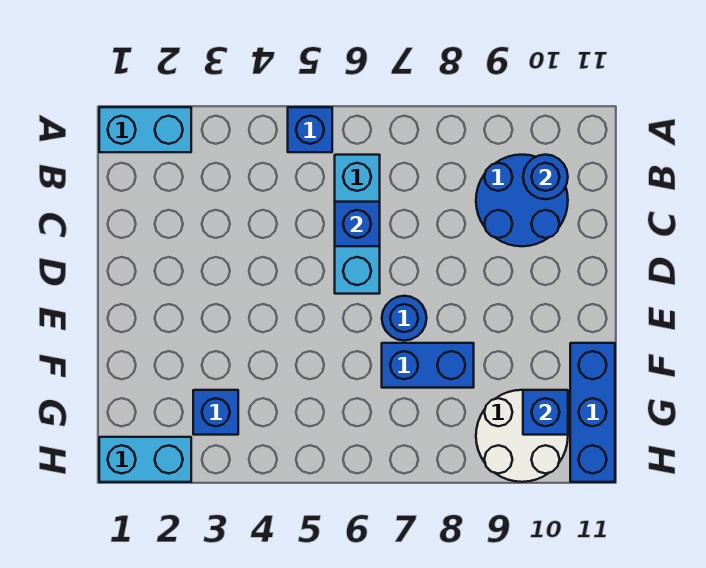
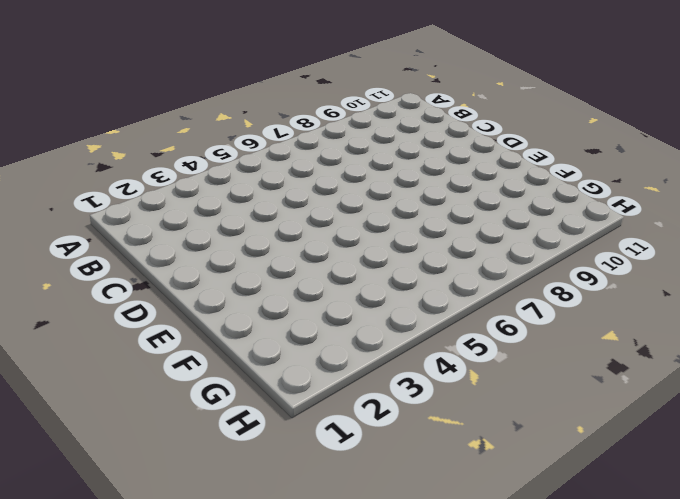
none -> cyan brick A1:A2 level 1
none -> blue brick A5 level 1
none -> cyan brick B6:D6 level 1

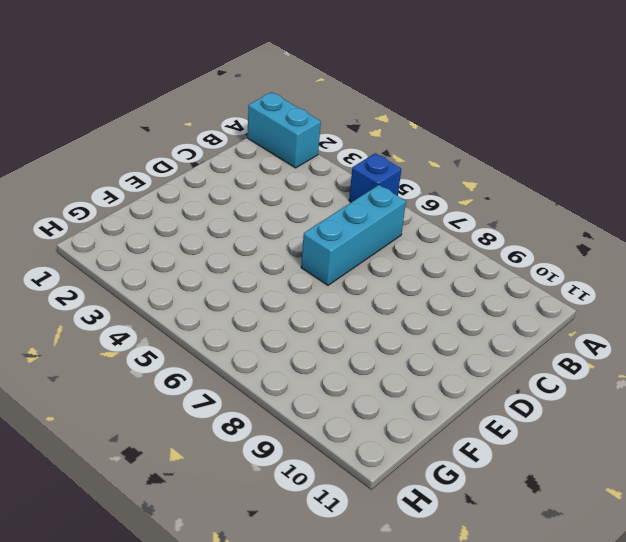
none -> blue round brick B9:C10 level 1
none -> blue round brick E7 level 1
none -> blue brick F7:F8 level 1

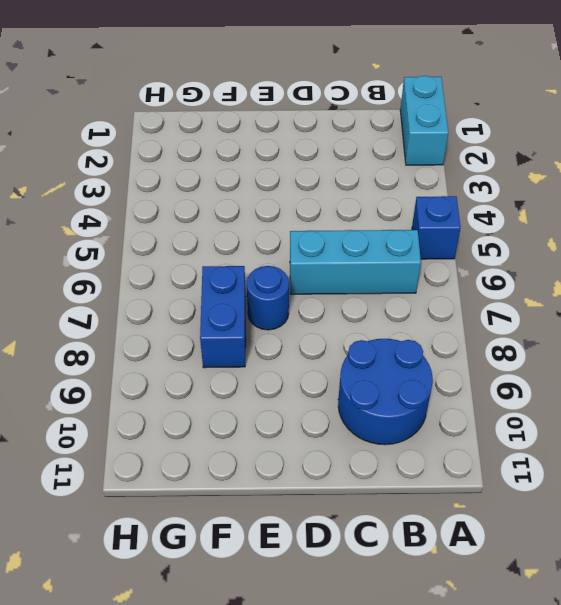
none -> blue brick F11:H11 level 1
none -> blue brick G3 level 1
none -> white round brick G9:H10 level 1

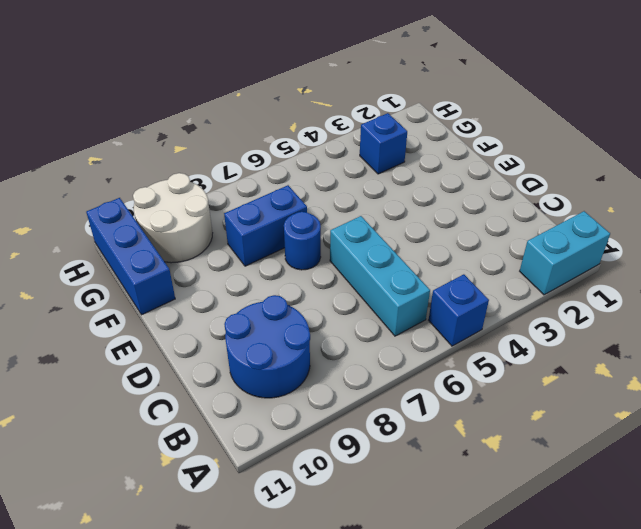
none -> cyan brick H1:H2 level 1
none -> blue round brick B10 level 2
none -> blue brick C6 level 2

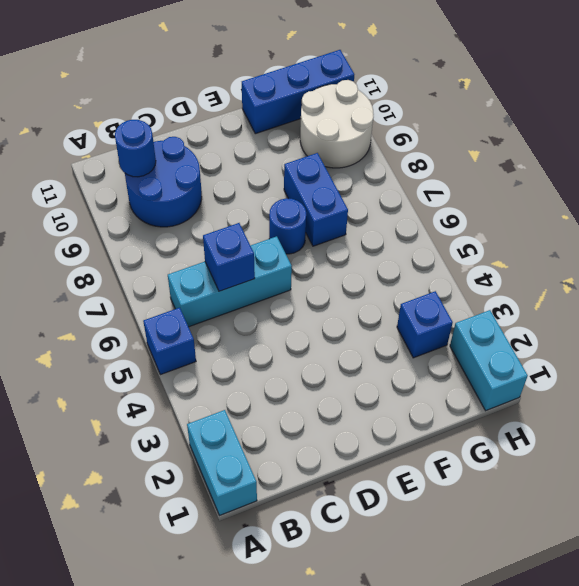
none -> blue brick G10 level 2

